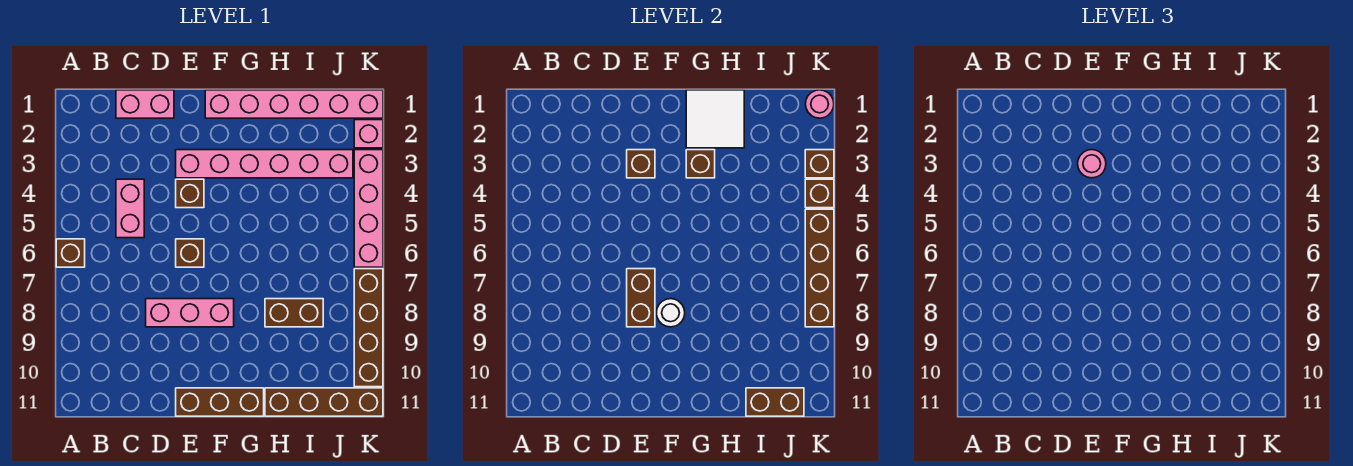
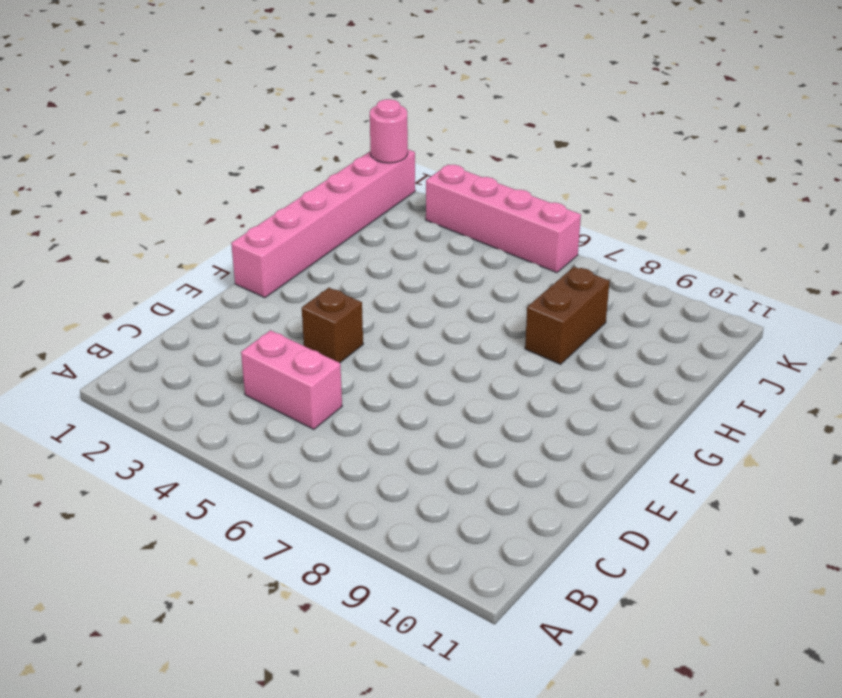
none -> brown brick A6 level 1
none -> pink brick C1:D1 level 1
none -> pink brick D8:F8 level 1

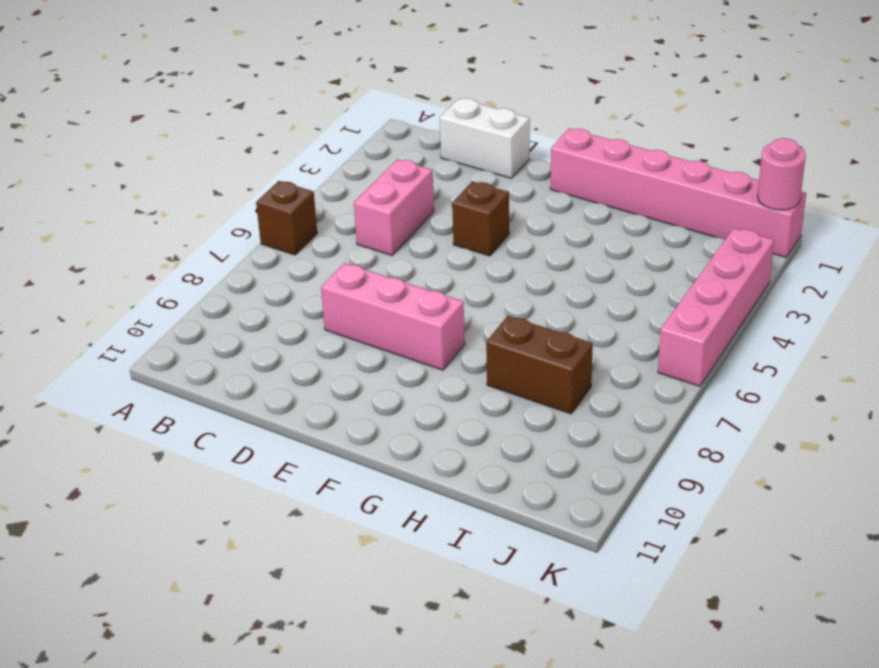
white brick C1:D1 level 1 -> pink brick C1:D1 level 1
none -> pink brick E3:J3 level 1
none -> brown brick E6 level 1
none -> brown brick E11:G11 level 1

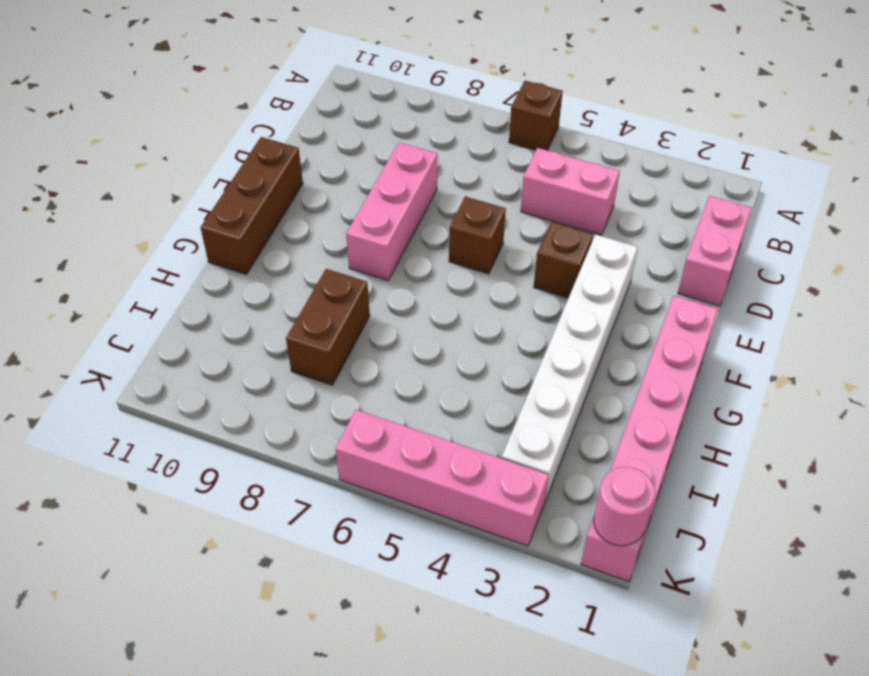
white brick E3:J3 level 1 -> pink brick E3:J3 level 1
none -> brown brick H11:K11 level 1
none -> pink brick K2 level 1
none -> brown brick K7:K10 level 1

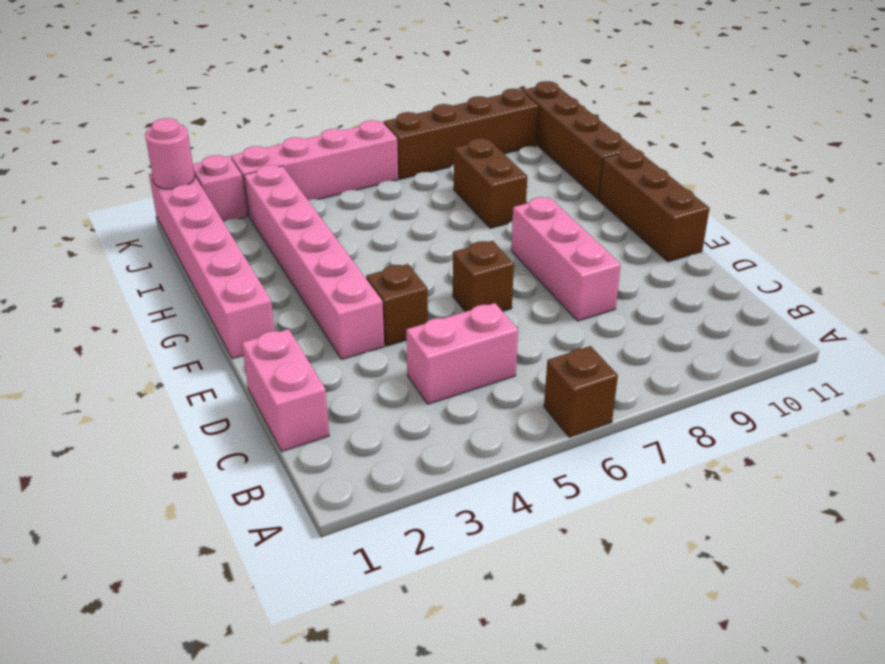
none -> brown brick E3 level 2
none -> brown brick E7:E8 level 2
none -> white round brick F8 level 2

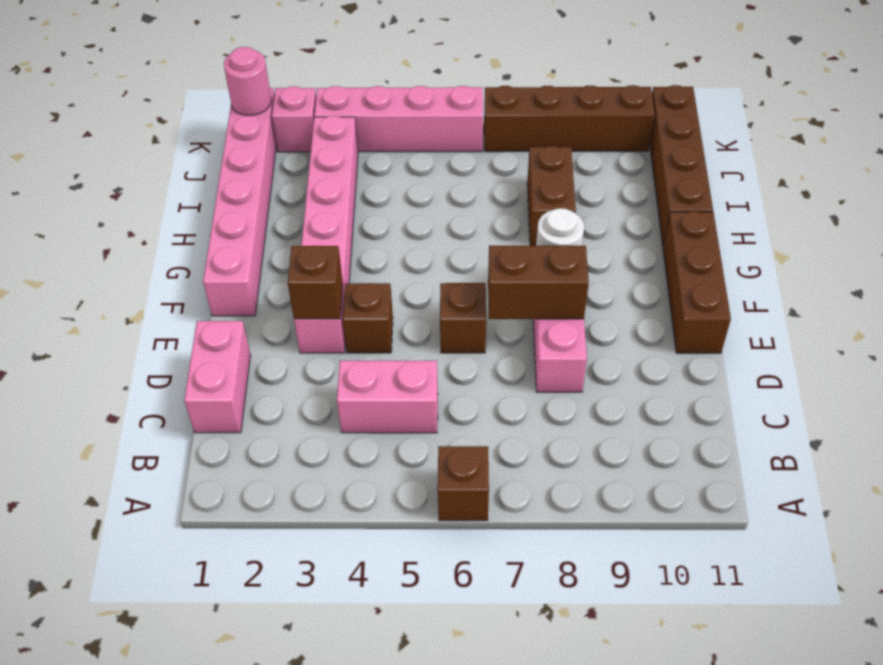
none -> white tile G1:H2 level 2
none -> brown brick G3 level 2
none -> brown brick I11:J11 level 2

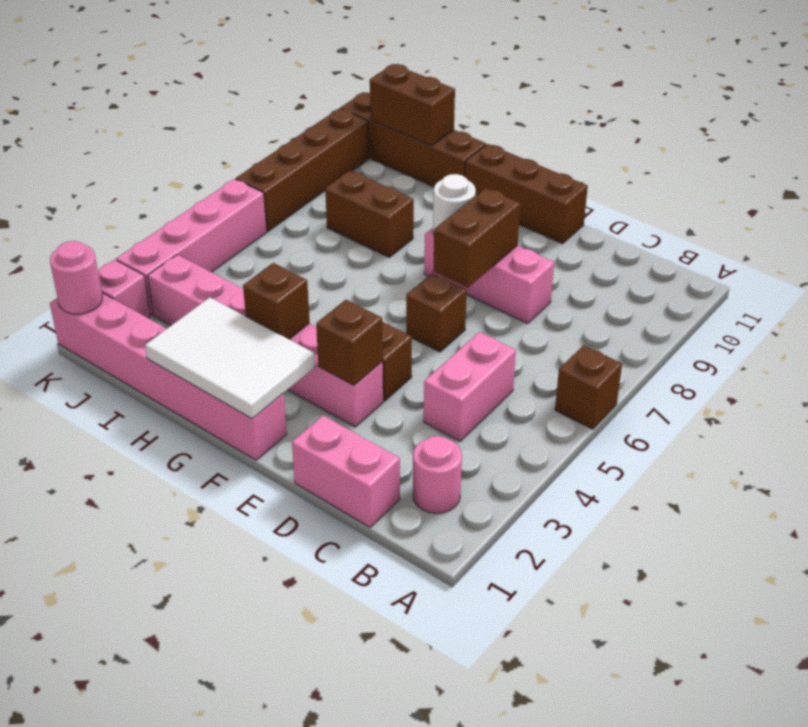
pink round brick B2 level 1 -> pink round brick E3 level 3
white tile F1:H2 level 2 -> white tile G1:H2 level 2
none -> brown brick K3 level 2
none -> brown brick K4 level 2
none -> brown brick K5:K8 level 2

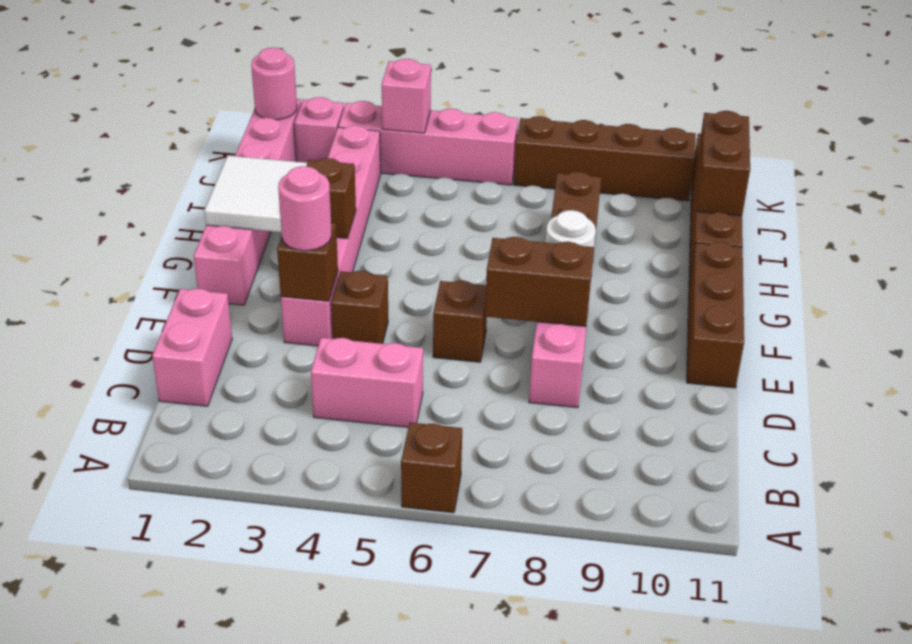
pink brick K4 level 2 -> brown brick K4 level 2
none -> brown brick K3 level 2
none -> brown brick K5:K8 level 2

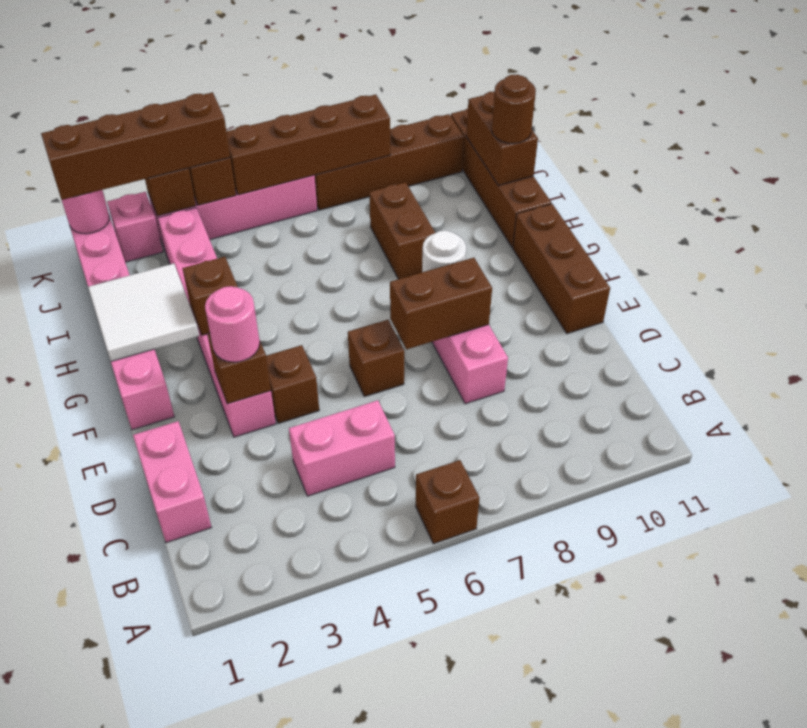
brown round brick I11 level 3 -> none
brown brick K1:K4 level 3 -> none

